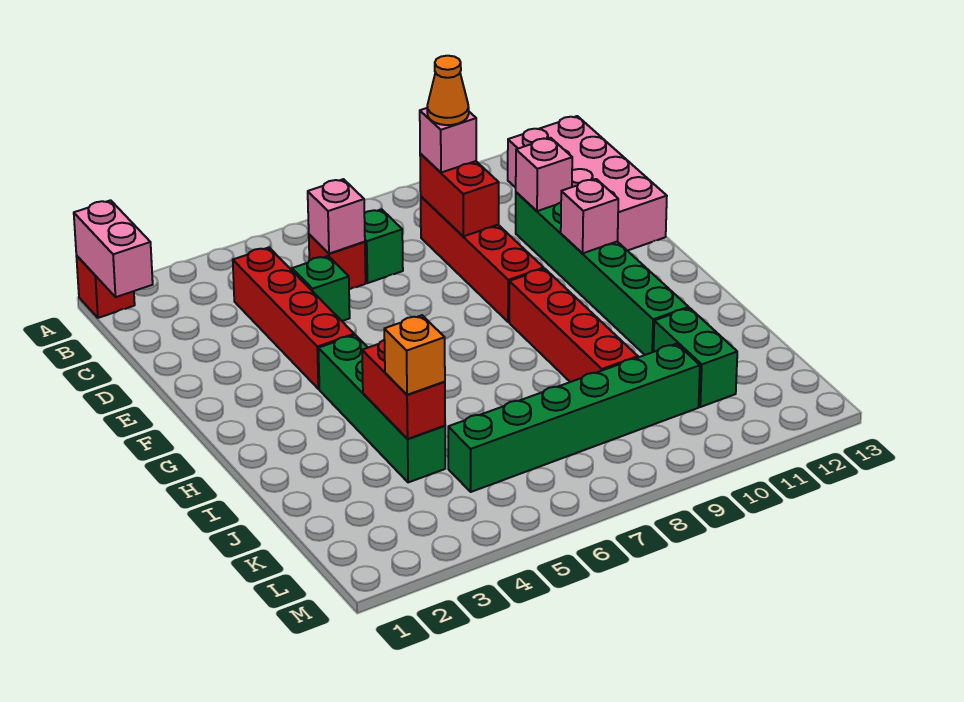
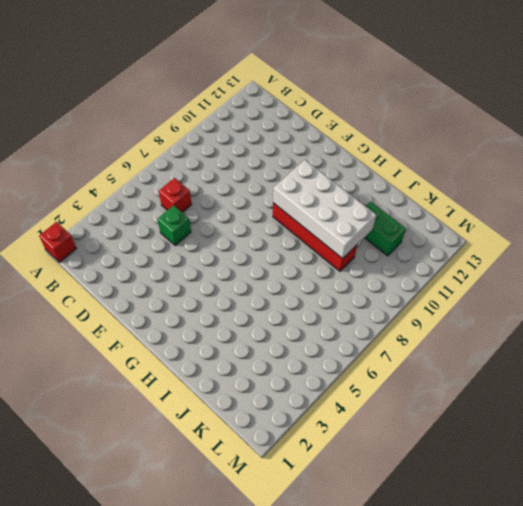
white brick G9:J10 level 2 -> none
none -> pink brick B12:E13 level 1
none -> red brick C4:F4 level 1
none -> green brick C7 level 1

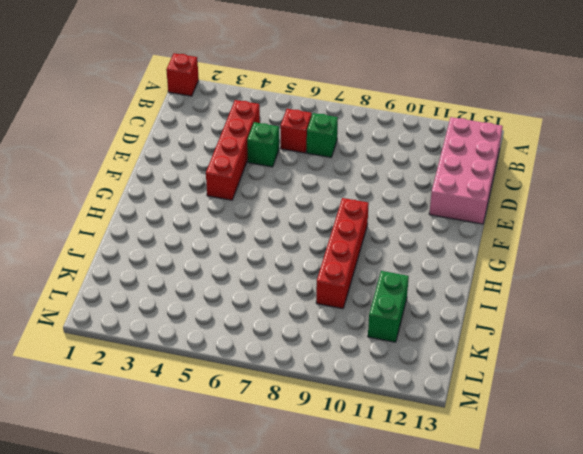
none -> red brick C9:F9 level 1
none -> green brick D11:I11 level 1
none -> green brick G4:J4 level 1

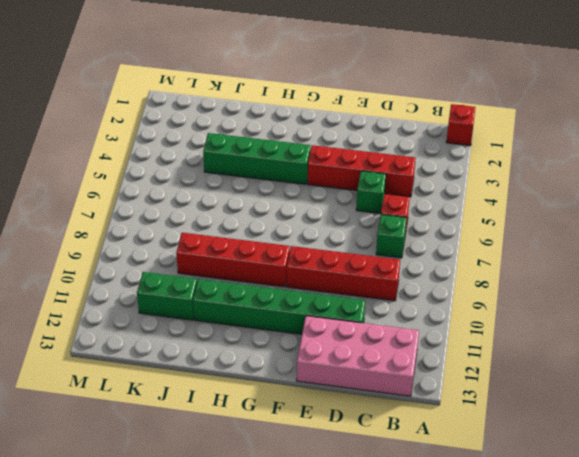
none -> green brick K5:K10 level 1
none -> pink brick A1:B1 level 2
none -> pink brick C6 level 2

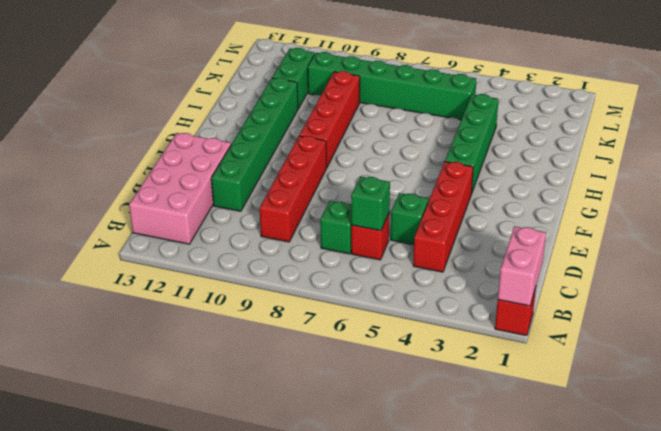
green brick C6 level 2 -> pink brick C6 level 2
none -> red brick C9:D9 level 2
none -> pink brick D11 level 2
none -> pink brick F11 level 2

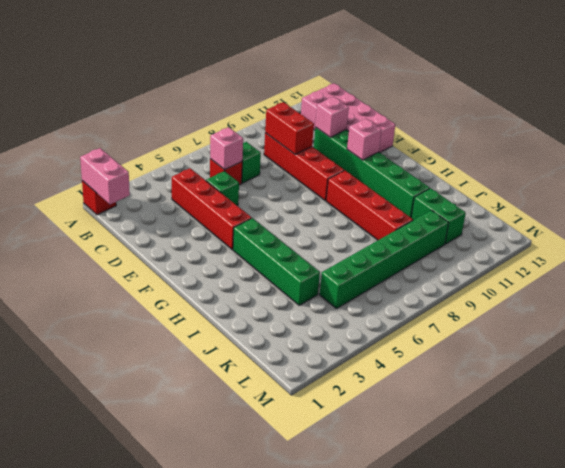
none -> red brick I4:J4 level 2
none -> pink brick C9 level 3
none -> orange brick J4 level 3

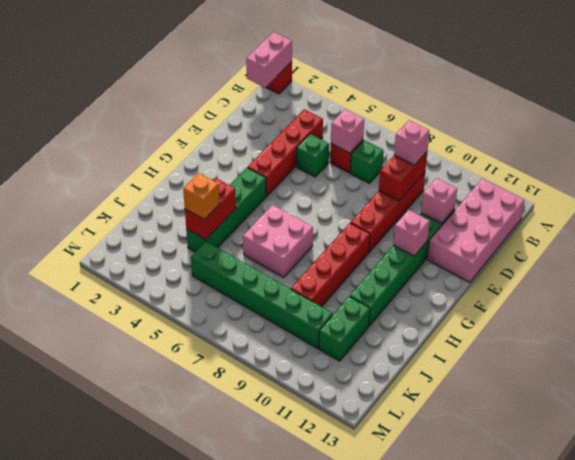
pink brick H6:I7 level 1 -> none
none -> orange cone C9 level 4

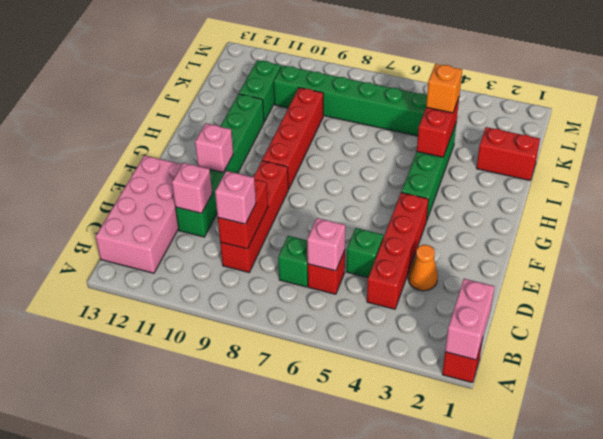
orange cone D3 level 1 -> orange cone C9 level 4
red brick J1:J2 level 1 -> none

